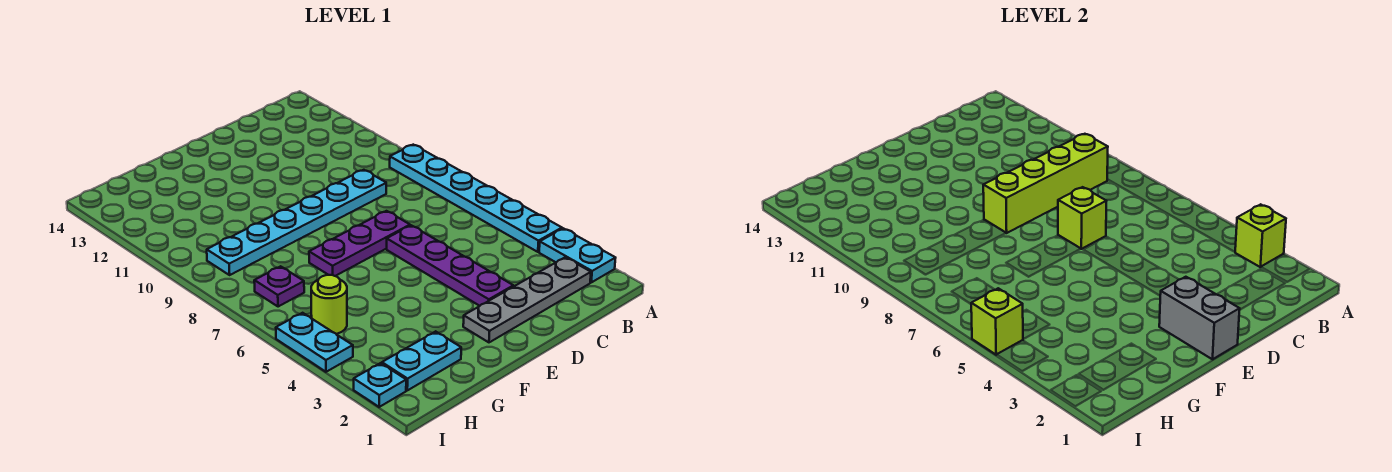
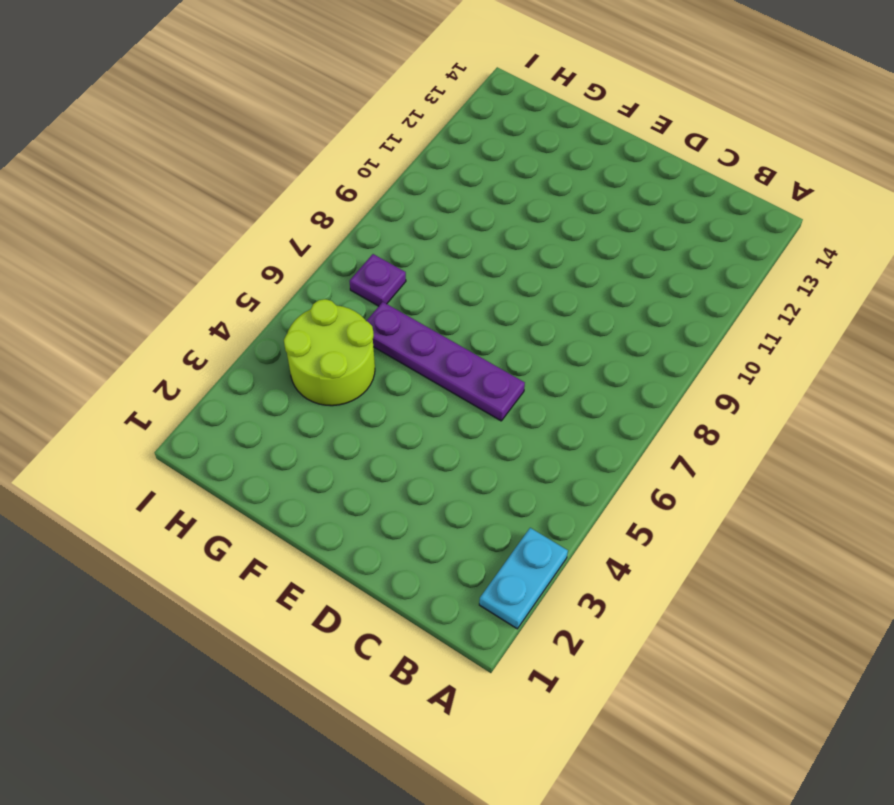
purple plate D6:G6 level 1 -> purple plate D3:D6 level 1
lime round brick G4:H5 level 1 -> lime round brick H5 level 1
none -> cyan plate A4:A9 level 1
none -> grey plate B2:E2 level 1
none -> cyan plate C9:H9 level 1

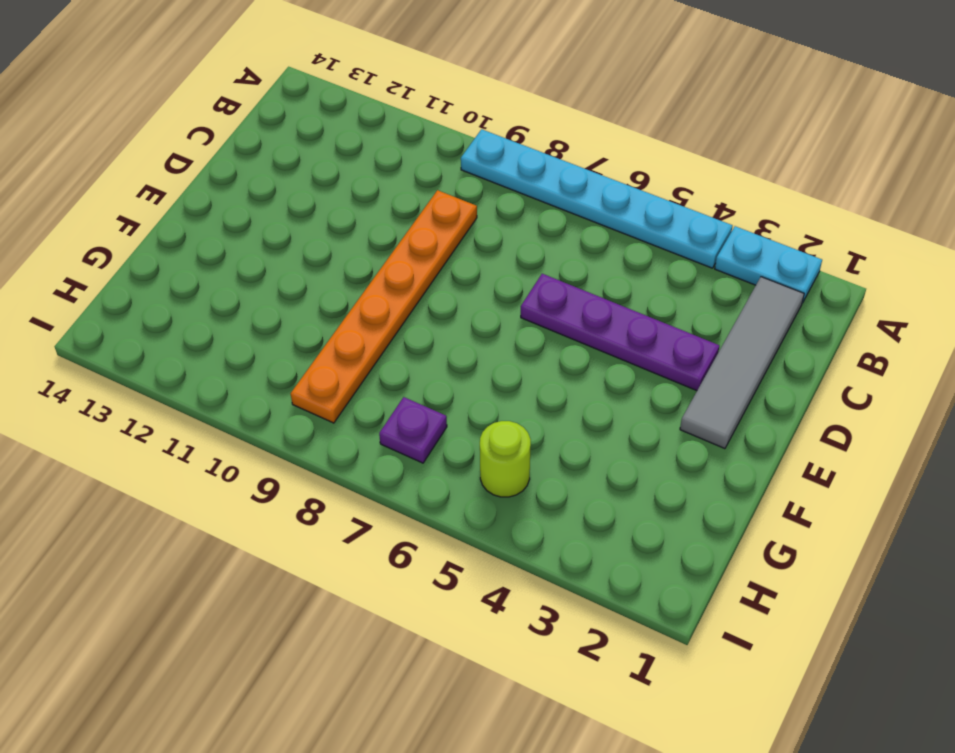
grey tile B2:E2 level 1 -> grey plate B2:E2 level 1
orange plate C9:H9 level 1 -> cyan plate C9:H9 level 1
none -> purple plate D7:F7 level 1
none -> cyan plate G2:H2 level 1
none -> cyan plate I2 level 1

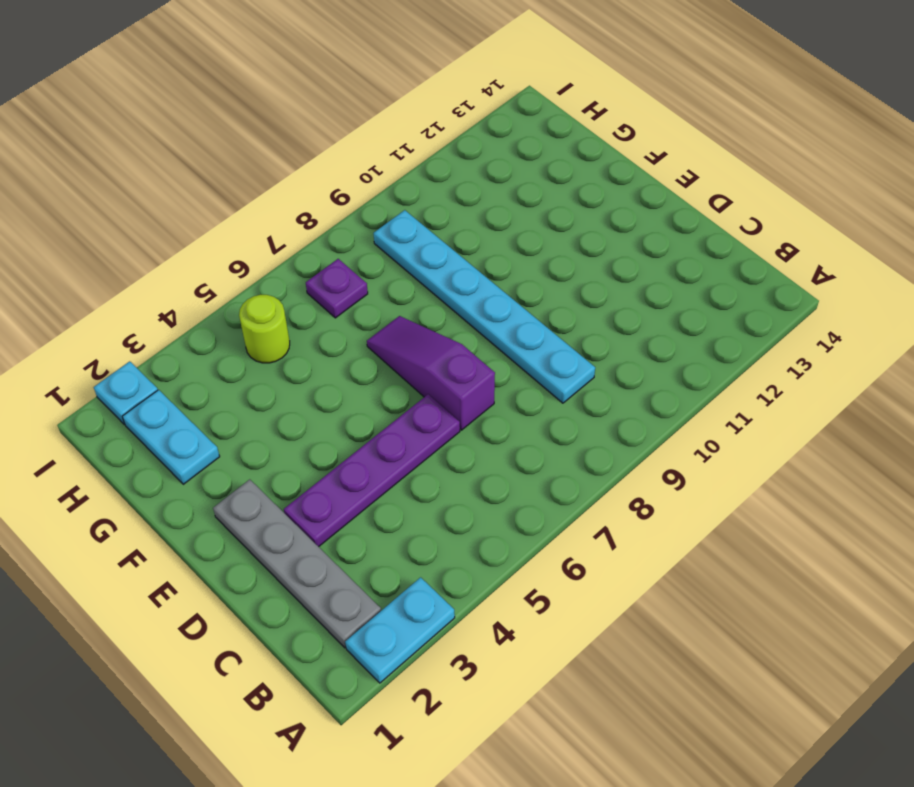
purple slope D7:F7 level 1 top D -> purple plate D7:F7 level 1
none -> cyan plate A4:A9 level 1
none -> cyan plate I4:I5 level 1
none -> lime brick A3 level 2

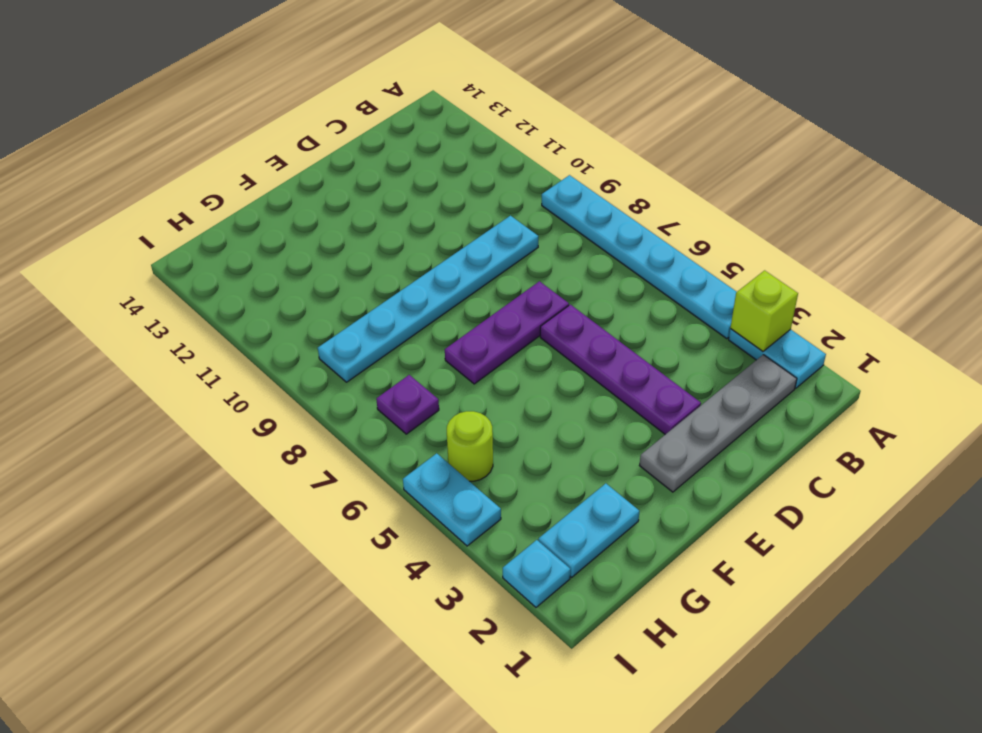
none -> lime brick B9:E9 level 2
none -> lime brick D7 level 2
none -> grey brick E1:E2 level 2

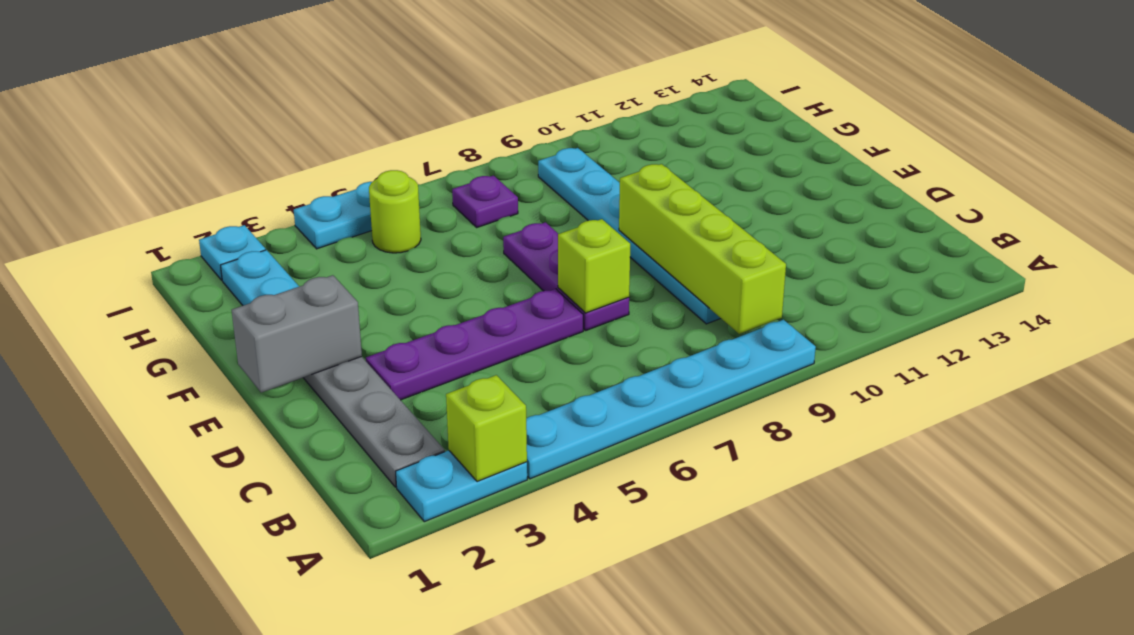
none -> lime brick I5 level 2

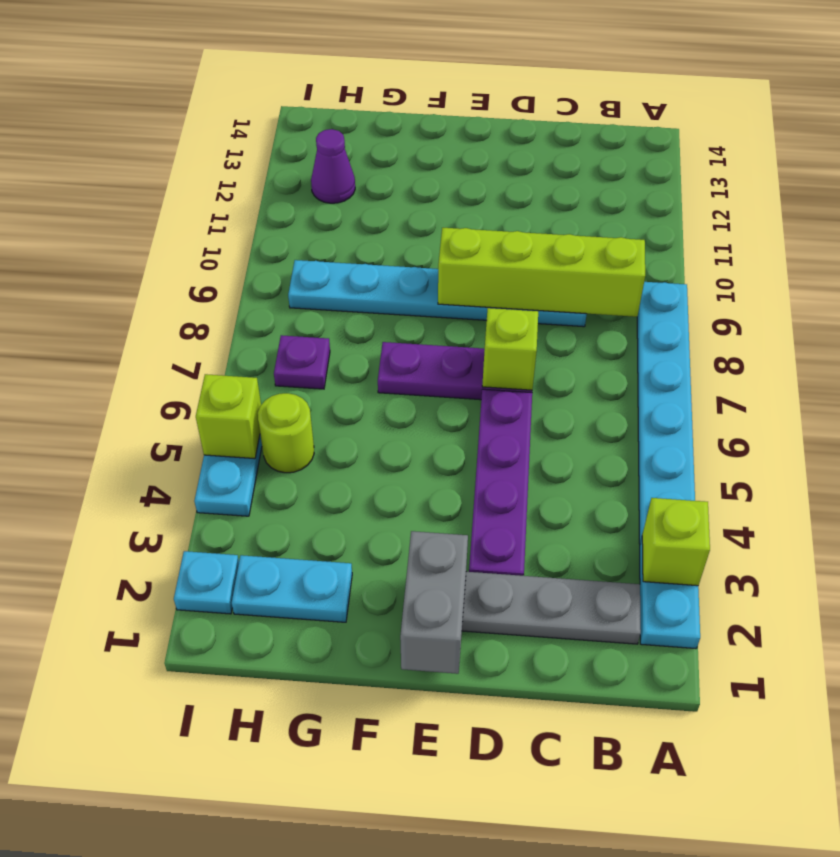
purple cone H12 level 1 -> none

